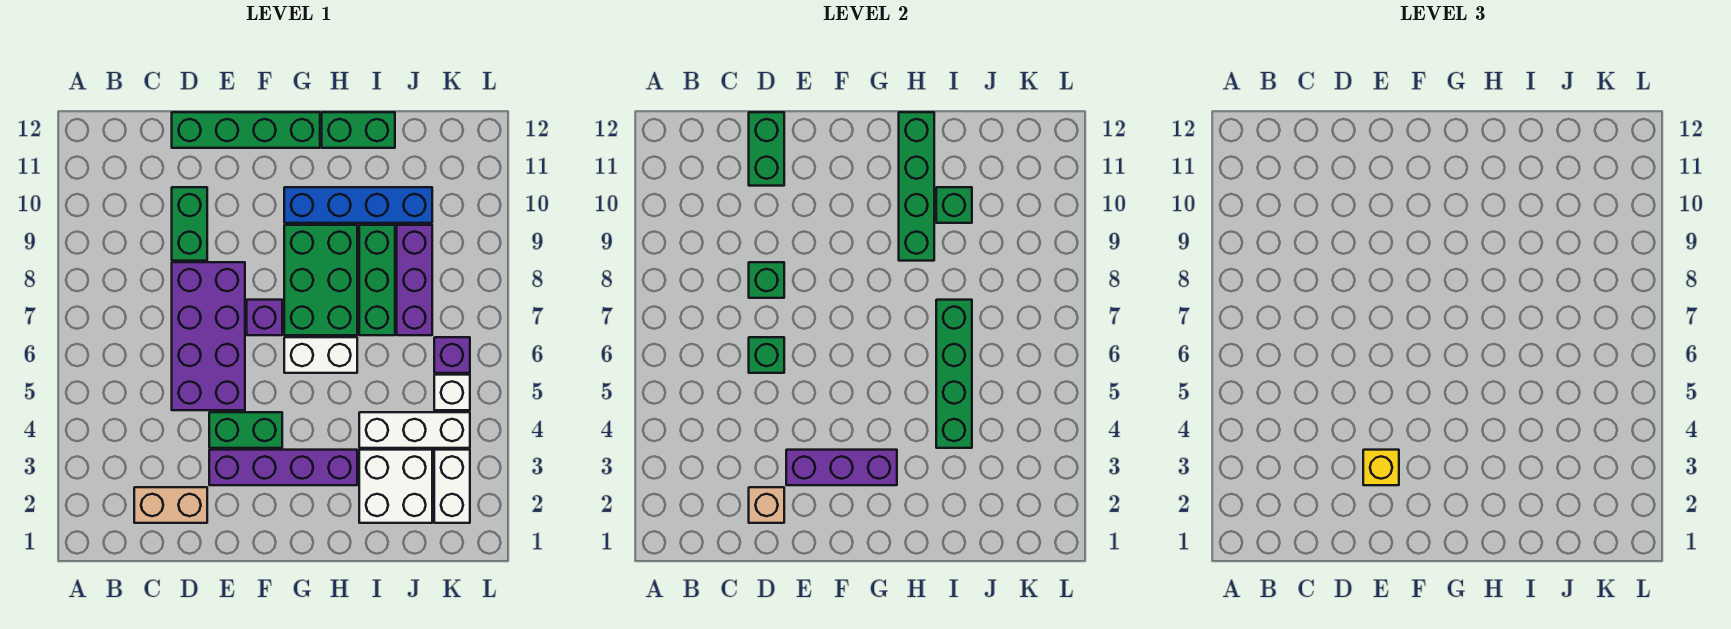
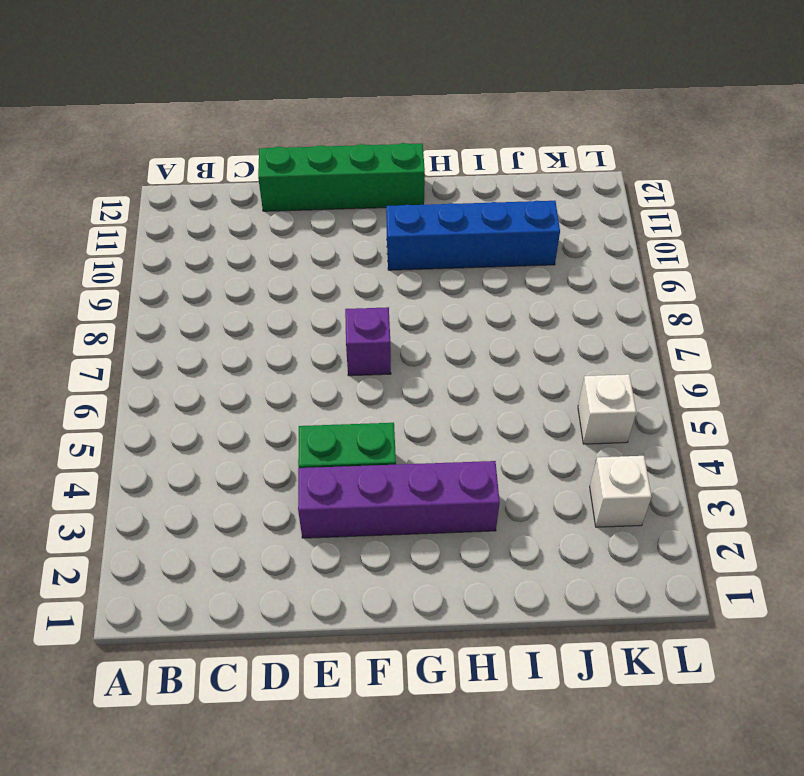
white brick K3 level 1 -> white brick K2:K3 level 1
none -> tan brick C2:D2 level 1
none -> purple brick D5:E8 level 1
none -> green brick D9:D10 level 1

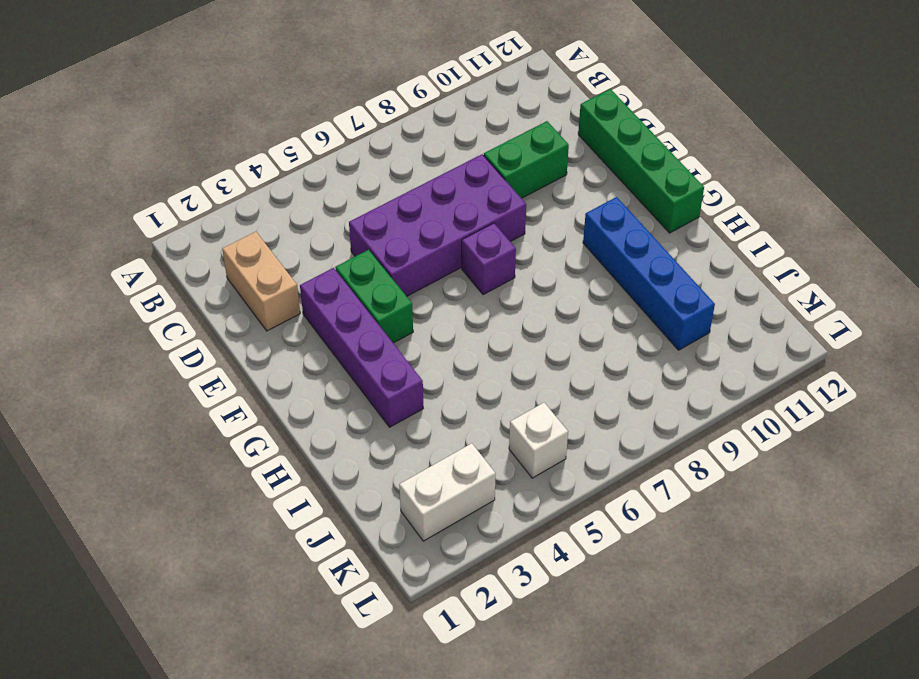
none -> white brick G6:H6 level 1
none -> green brick G7:H9 level 1
none -> green brick H12:I12 level 1

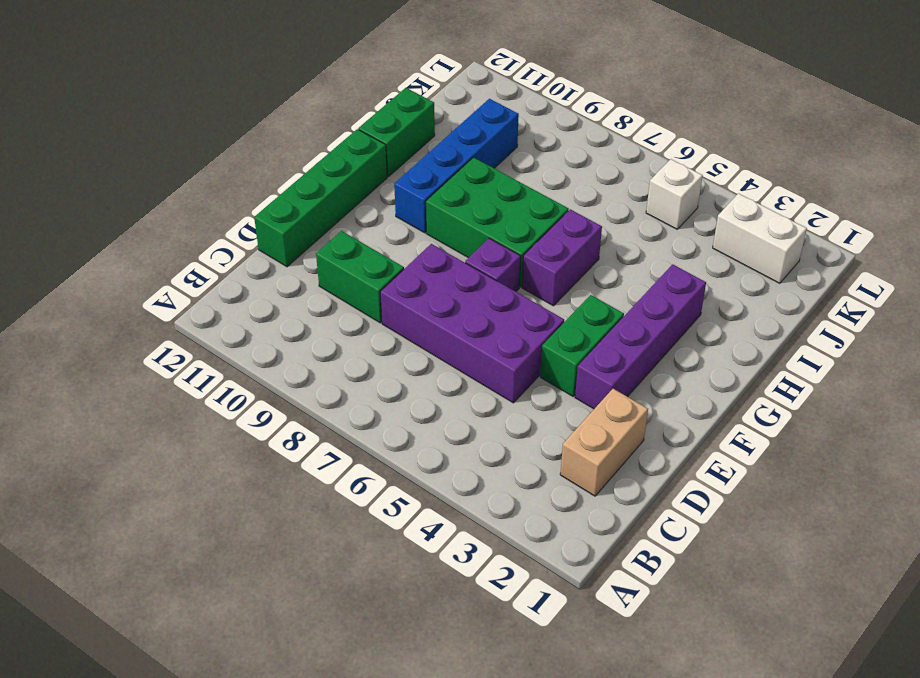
purple brick G6:H6 level 1 -> white brick G6:H6 level 1
none -> white brick I2:J3 level 1
none -> white brick I4:K4 level 1
none -> green brick I7:I9 level 1

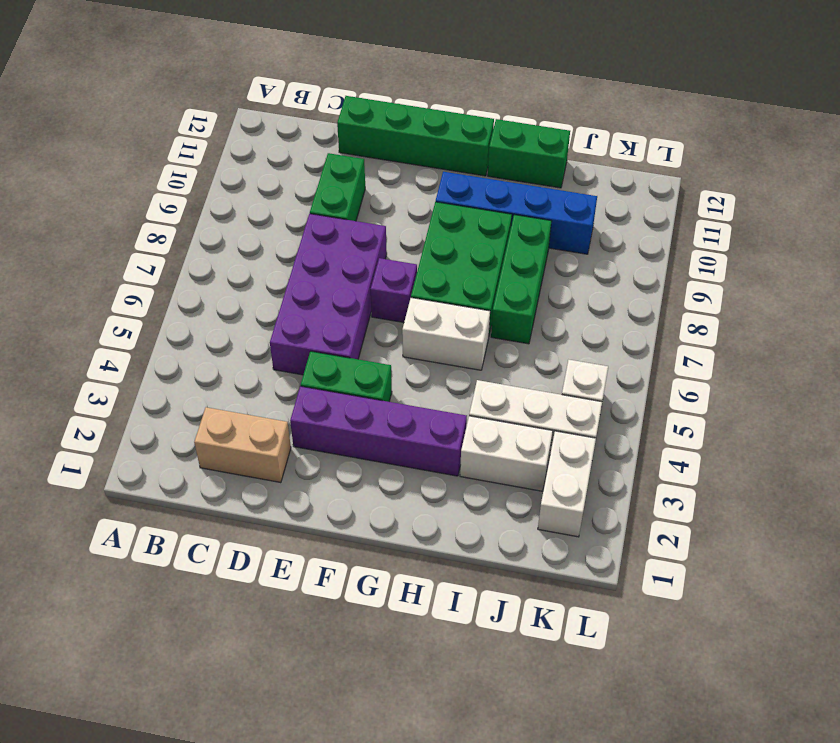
white brick I3:J3 level 1 -> white brick I2:J3 level 1
none -> purple brick J7:J9 level 1
none -> purple brick K6 level 1
none -> tan brick D2 level 2

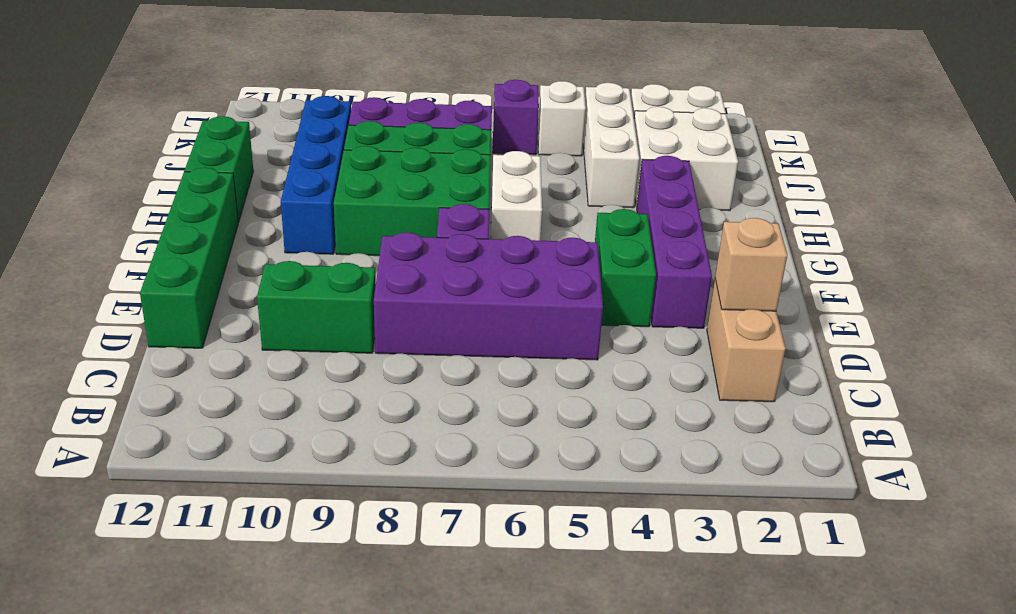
none -> green brick D6 level 2
none -> green brick D8 level 2
none -> green brick D11:D12 level 2

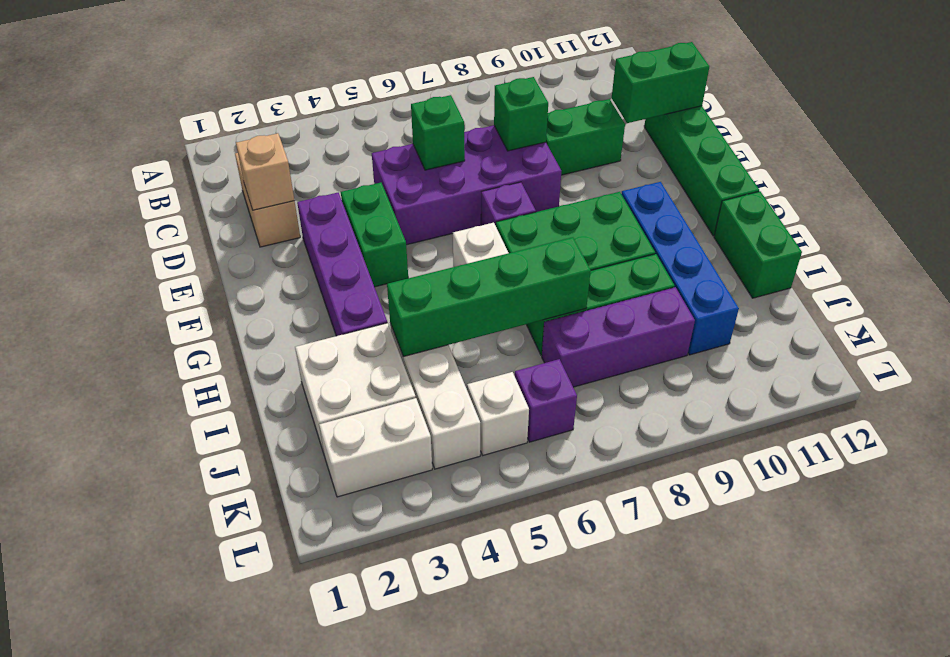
none -> purple brick E3:G3 level 2
none -> green brick H9:H12 level 2
none -> green brick I10 level 2

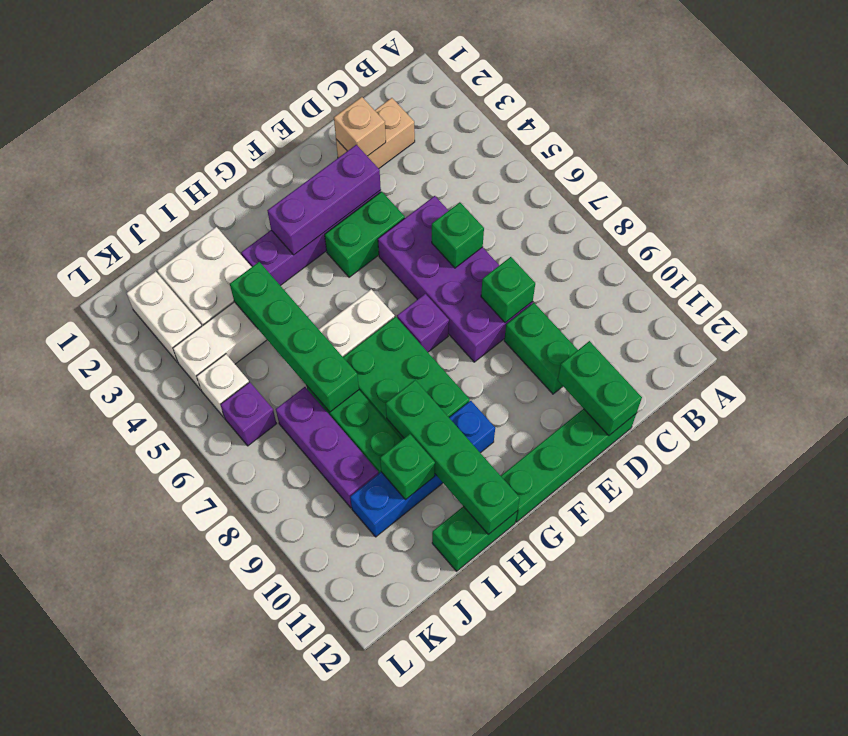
none -> yellow brick E3 level 3

